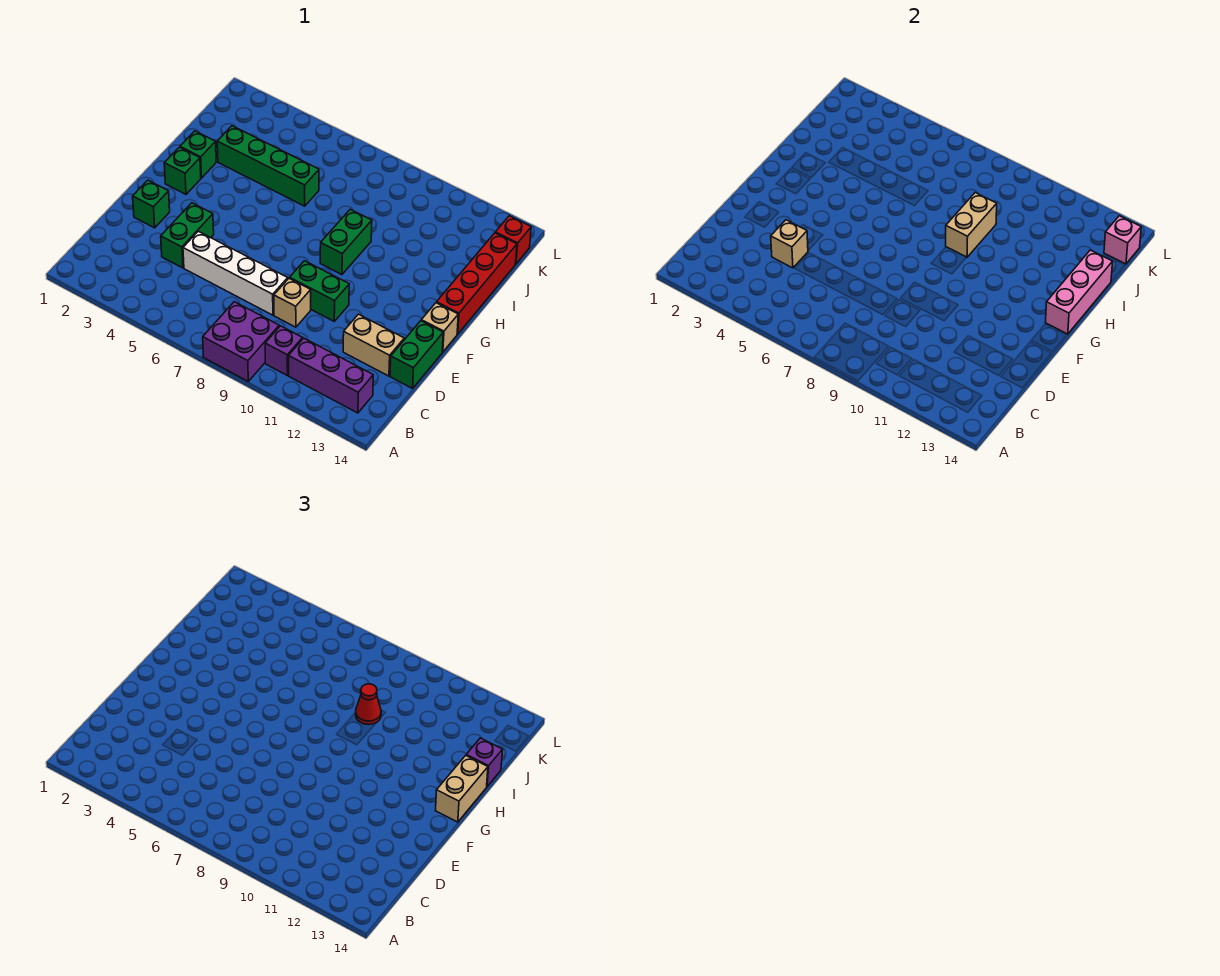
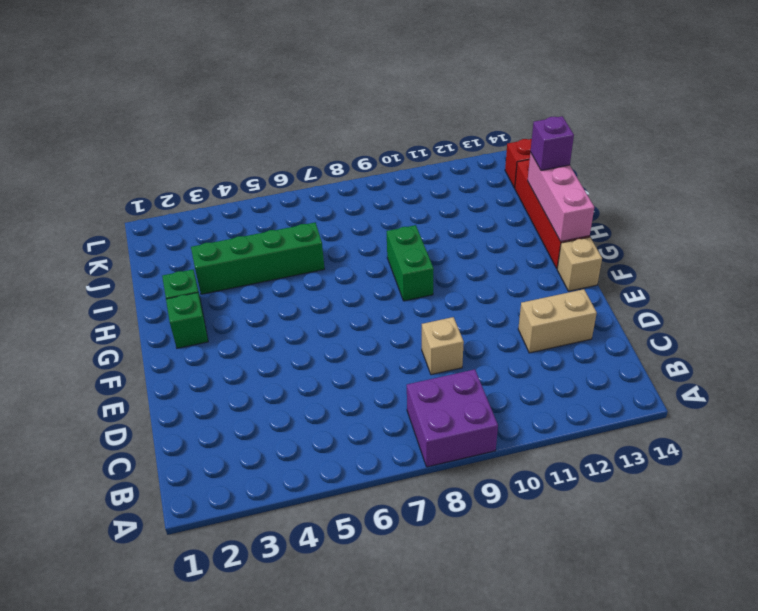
none -> purple brick B10 level 1
none -> purple brick B11:B13 level 1
none -> green brick D4:E4 level 1

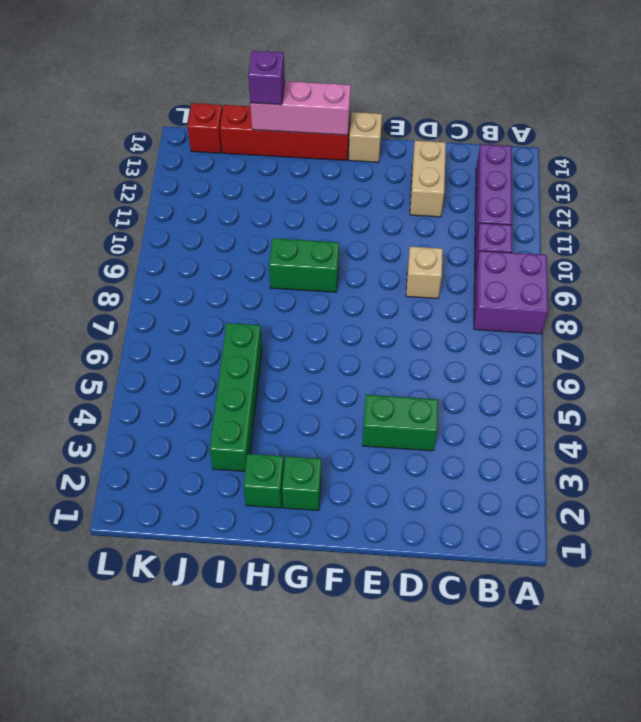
none -> white brick D5:D8 level 1
none -> green brick D14:E14 level 1
none -> green brick E2 level 1

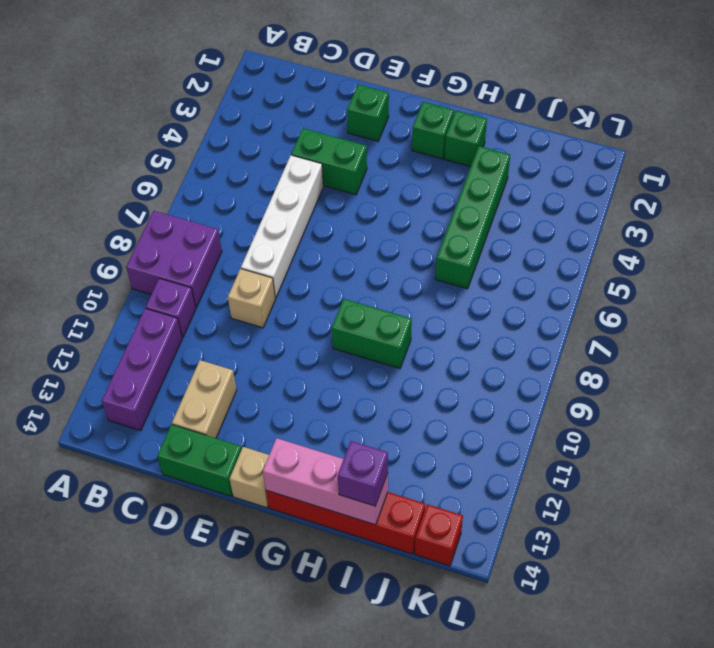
none -> green brick E9:E10 level 1
none -> tan brick D4 level 2
none -> tan brick H9:I9 level 2

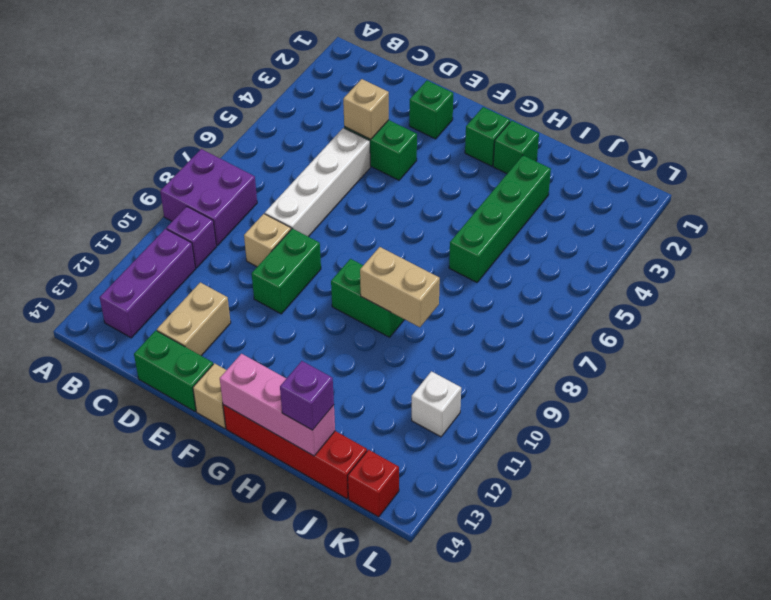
white brick K11 level 1 -> none
none -> pink brick K14 level 2
none -> tan brick G14:H14 level 3
none -> red cone I9 level 3

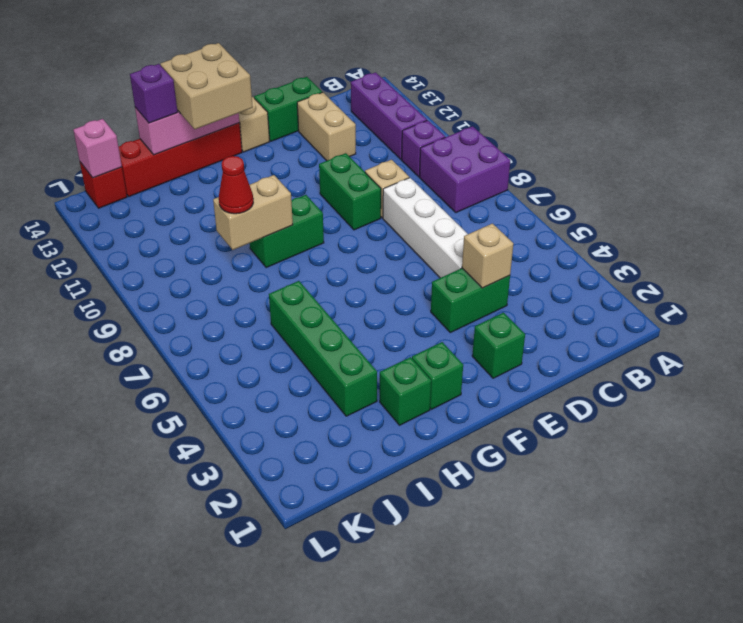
tan brick G13:H14 level 3 -> tan brick G14:H14 level 3

